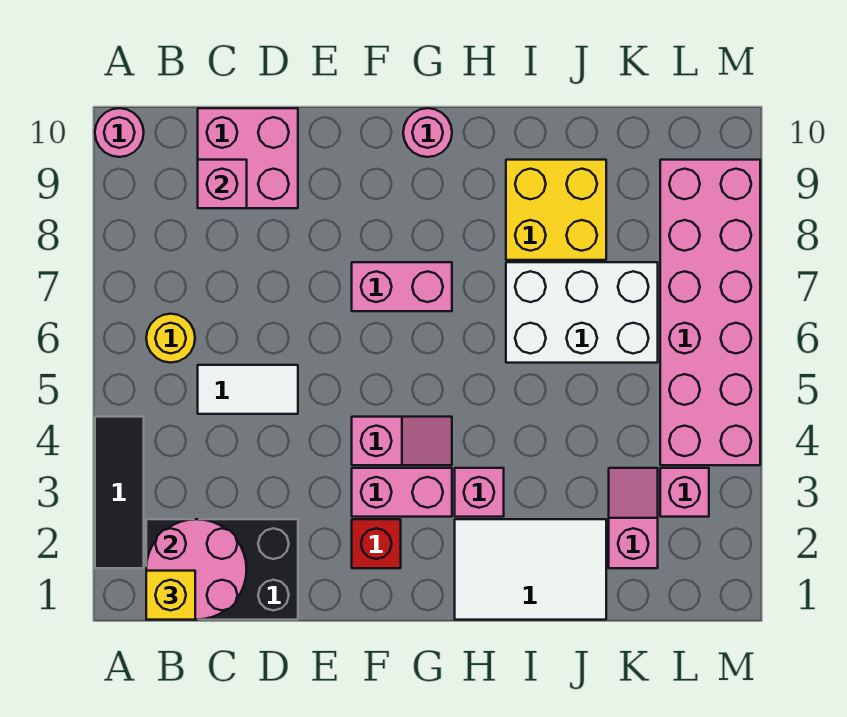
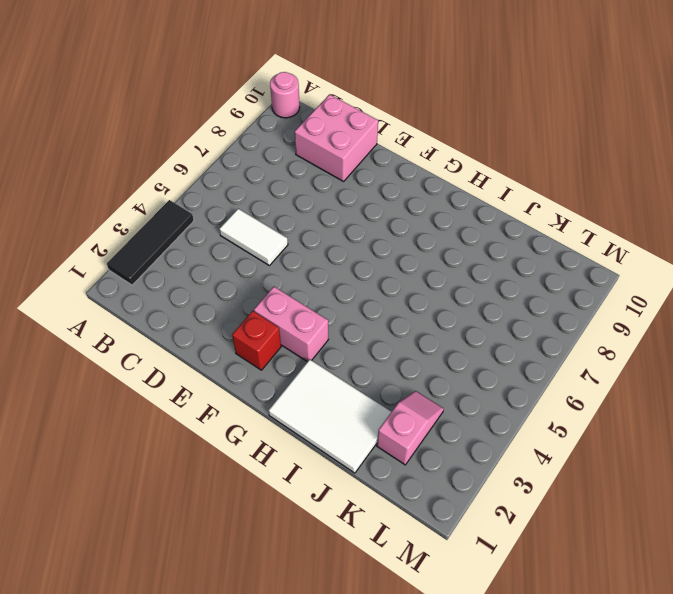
none -> black brick B1:D2 level 1
none -> yellow round brick B6 level 1
none -> pink slope F4:G4 level 1 top F

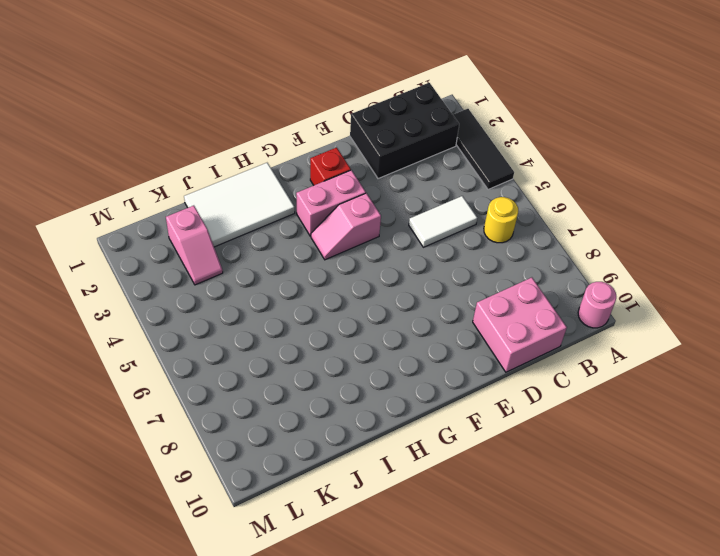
none -> pink brick F7:G7 level 1
none -> pink round brick G10 level 1
none -> pink brick H3 level 1

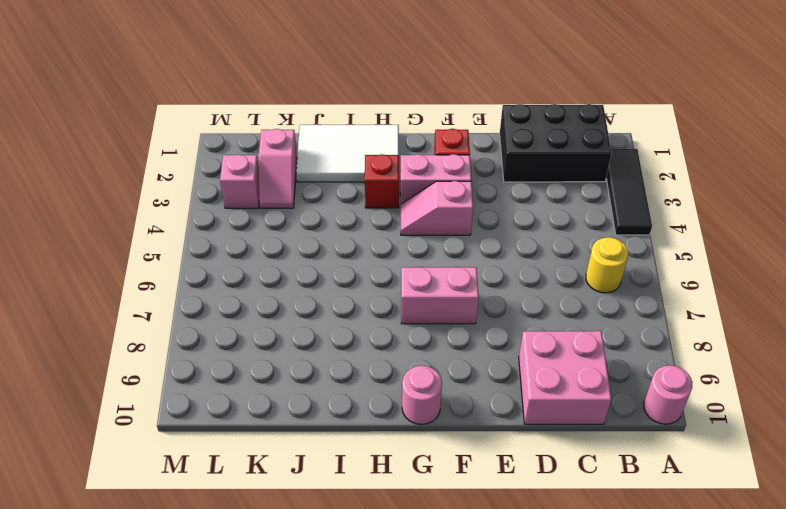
red brick H3 level 1 -> pink brick H3 level 1
none -> white tile C5:D5 level 1
none -> white brick I6:K7 level 1
none -> yellow brick I8:J9 level 1

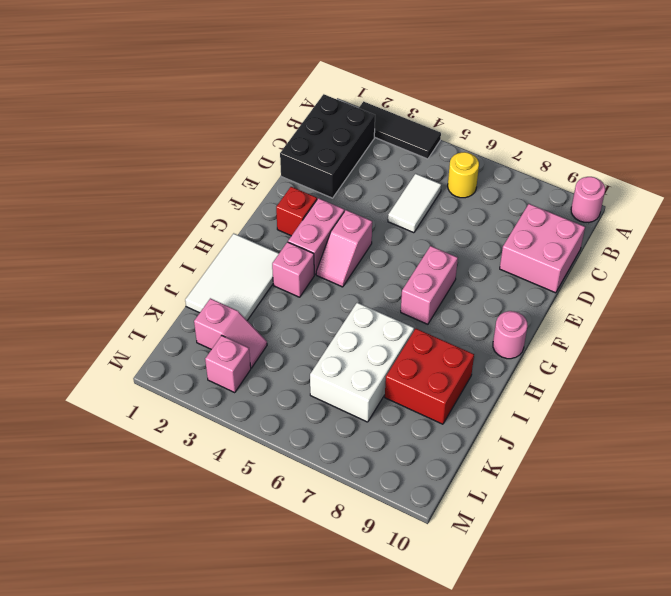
red brick I8:J9 level 1 -> yellow brick I8:J9 level 1
none -> pink brick L4:M9 level 1
none -> pink round brick B1:C2 level 2
none -> pink brick C9 level 2

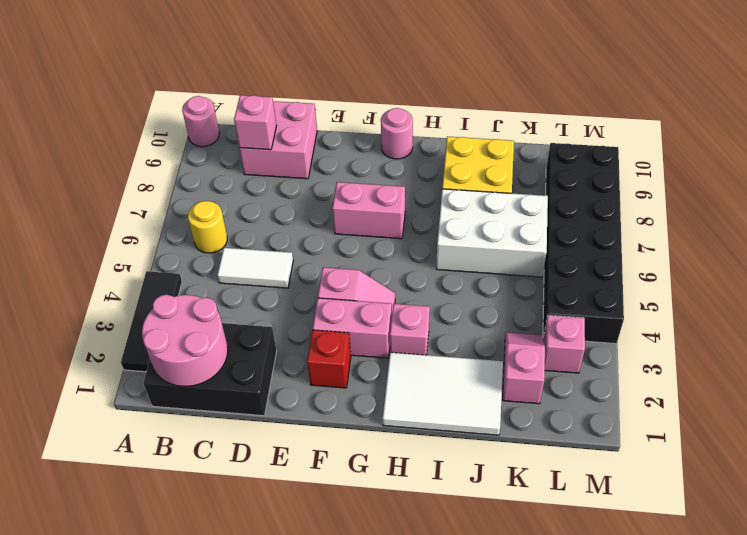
black brick L4:M9 level 1 -> pink brick L4:M9 level 1
none -> yellow brick B1 level 3

